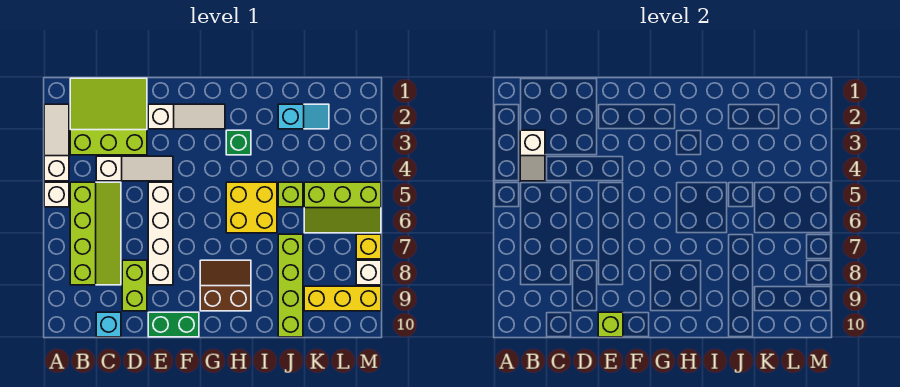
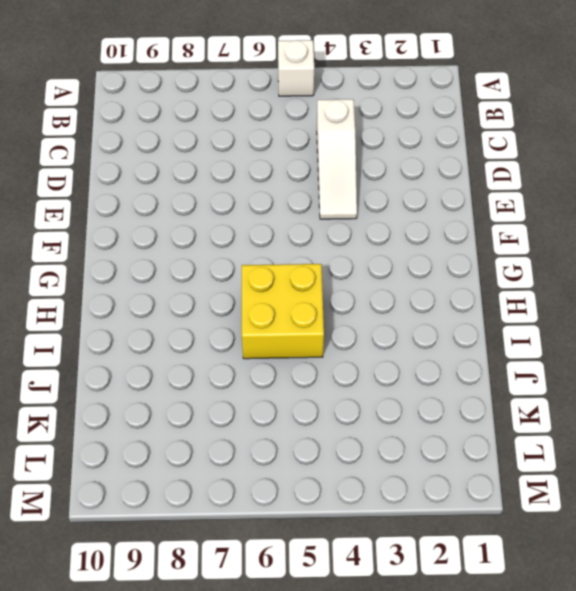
none -> white slope A2:A4 level 1 top 4
none -> lime slope B1:D3 level 1 top 3
none -> lime slope B5:C8 level 1 top B

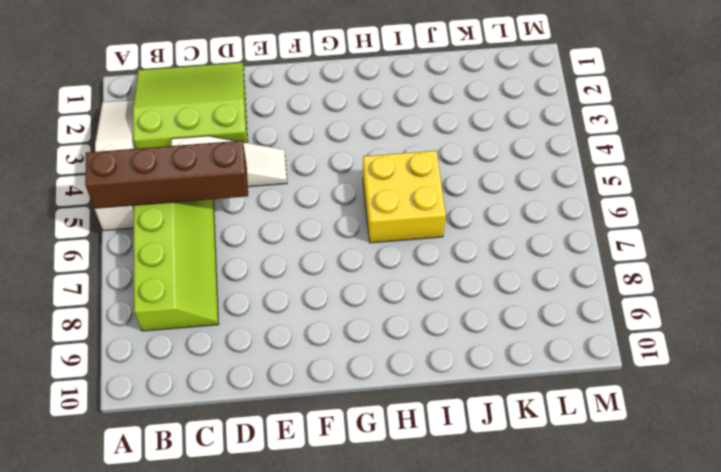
brown brick A5:D5 level 2 -> none
none -> cyan brick C10 level 1
none -> lime brick D8:D9 level 1
none -> white slope E2:G2 level 1 top E

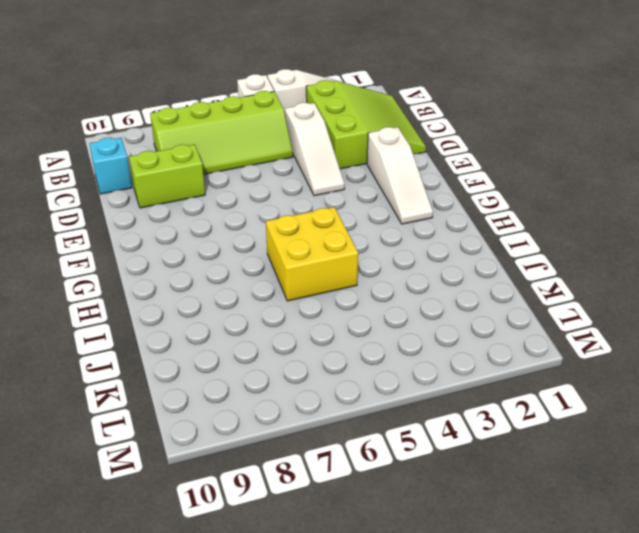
none -> white brick E5:E8 level 1
none -> green brick E10:F10 level 1
none -> brown slope G8:H9 level 1 top 9

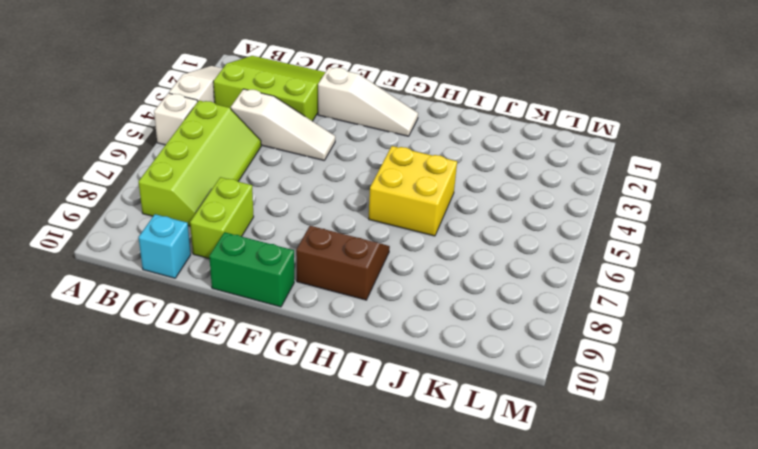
none -> white brick E5:E8 level 1
none -> green brick H3 level 1
none -> cyan slope J2:K2 level 1 top J

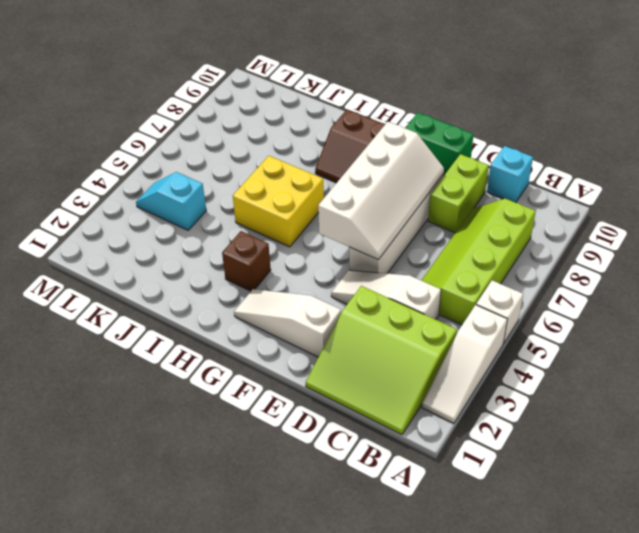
white slope E5:F8 level 2 top F -> none
brown brick H3 level 1 -> green brick H3 level 1
cyan slope K4:L4 level 1 top K -> cyan slope J2:K2 level 1 top J
none -> lime brick J5 level 1
none -> lime brick J7:J10 level 1
none -> lime slope K5:M6 level 1 top 5

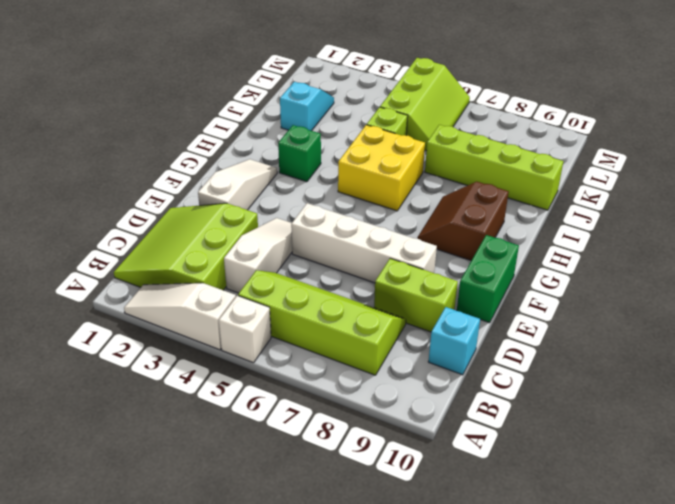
none -> yellow brick K9:M9 level 1
none -> yellow brick M7 level 1
none -> white brick M8 level 1

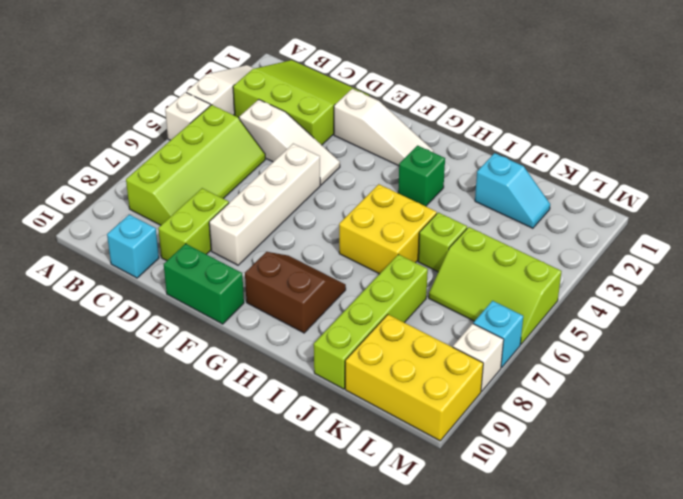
yellow brick K9:M10 level 1 -> yellow brick K9:M9 level 1
cyan brick M7 level 1 -> yellow brick M7 level 1
none -> white slope B3:B4 level 2 top 3
none -> lime brick E10 level 2

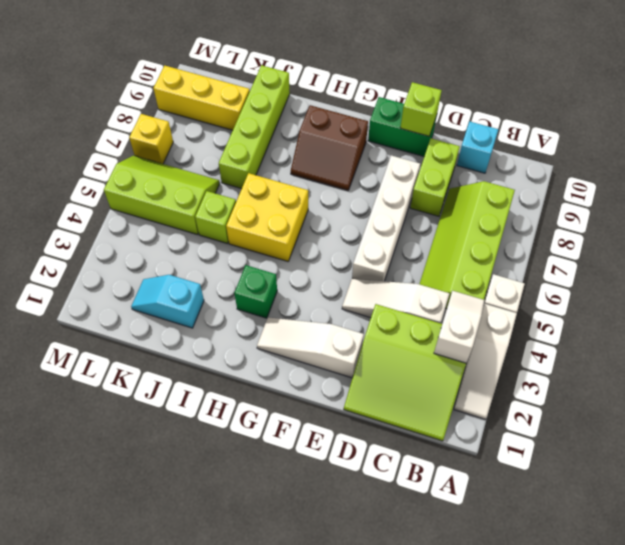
none -> white brick M8 level 1

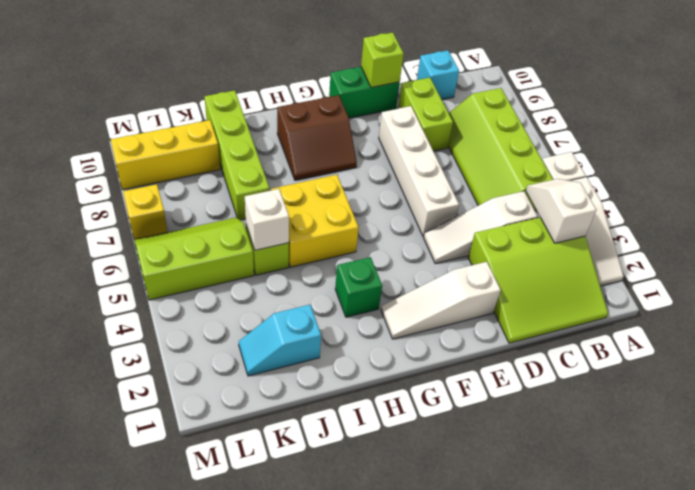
white brick J5 level 2 -> white brick M8 level 1

